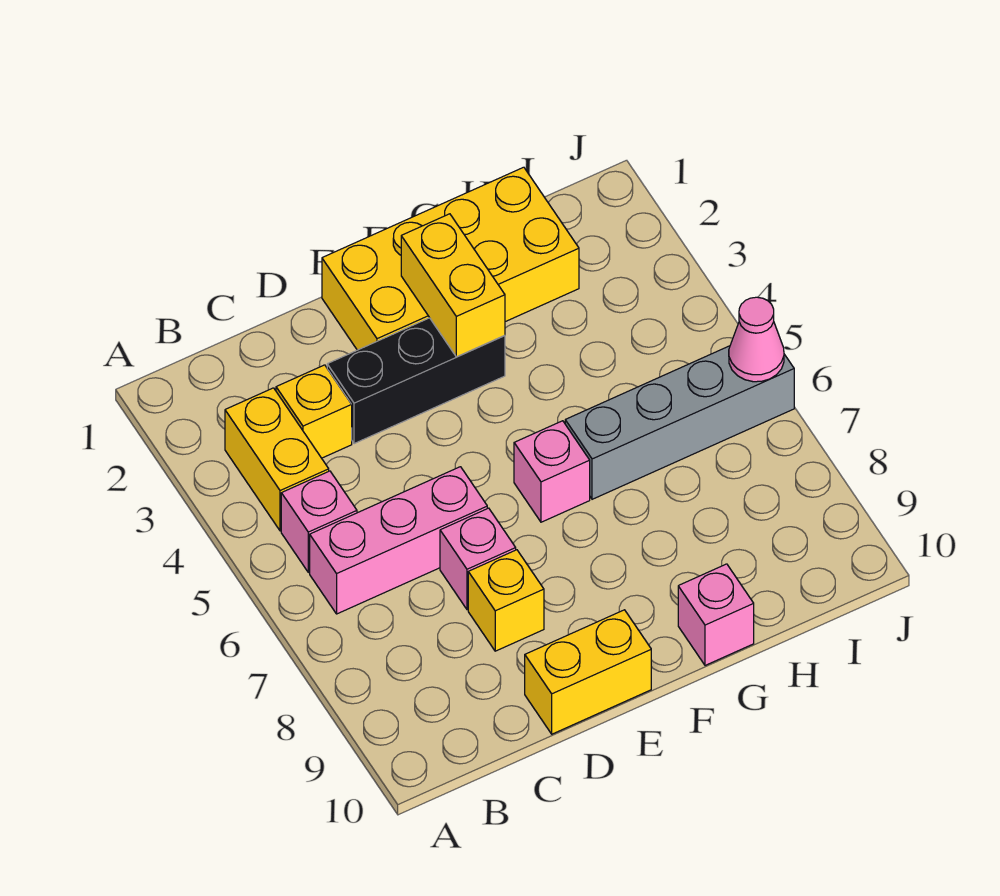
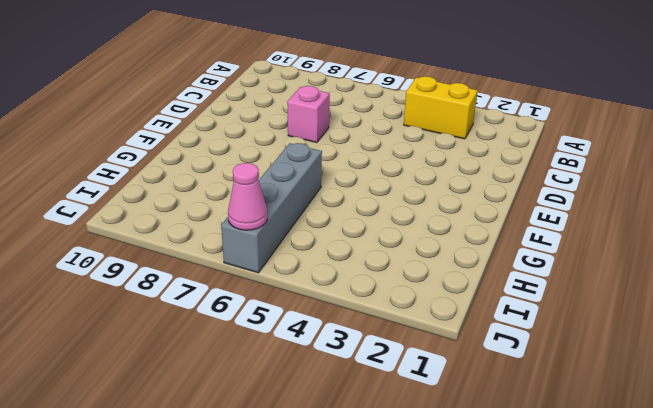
none -> pink brick B5 level 1
none -> pink brick B6:D6 level 1
none -> yellow brick C3 level 1

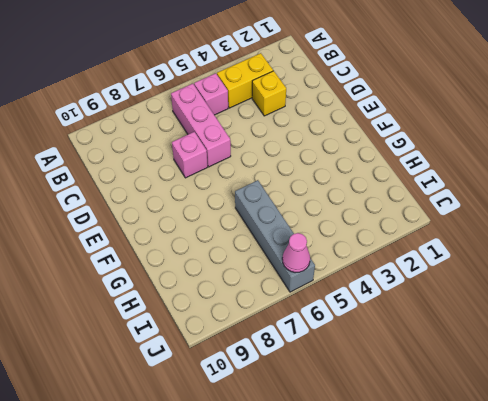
none -> black brick D3:F3 level 1
none -> yellow brick D8 level 1
none -> yellow brick D10:E10 level 1

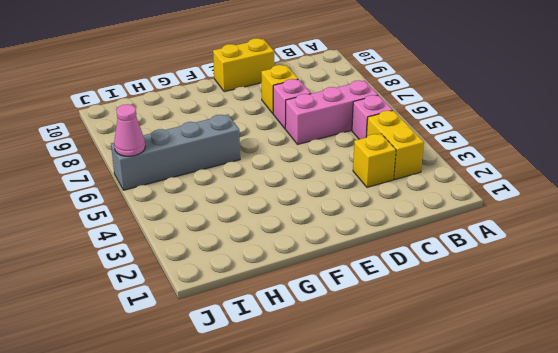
none -> black brick D3:F3 level 1
none -> yellow brick E1:H2 level 1
none -> pink brick F6 level 1

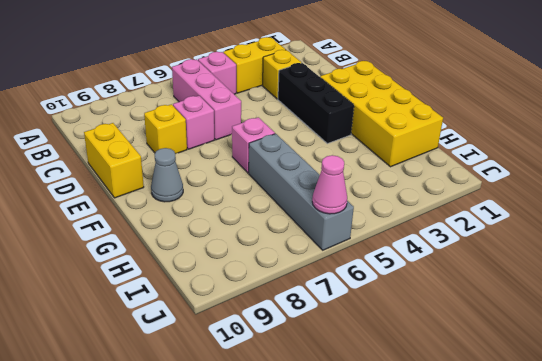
grey cone F9 level 1 -> none
none -> pink brick G10 level 1
none -> yellow brick F2:F3 level 2

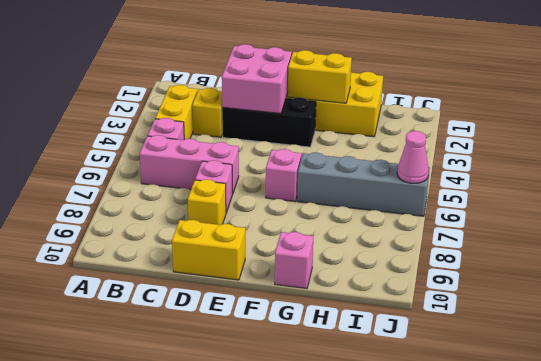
pink brick D2:E3 level 2 -> none
yellow brick F2:G2 level 2 -> yellow brick F2:F3 level 2

